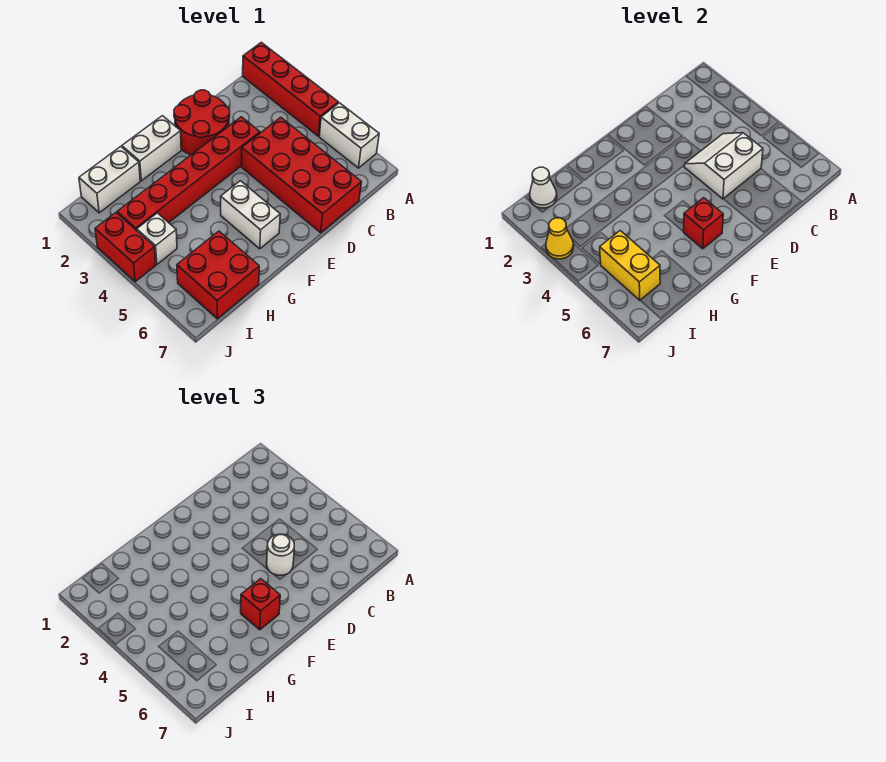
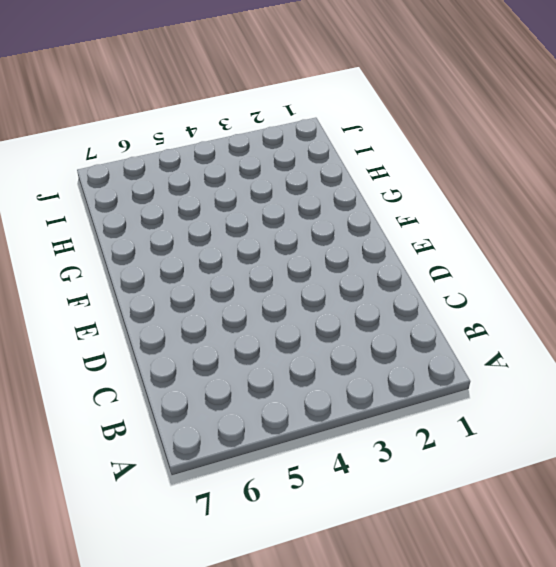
none -> red brick A1:A4 level 1
none -> white brick A5:A6 level 1
none -> red brick C4:D7 level 1

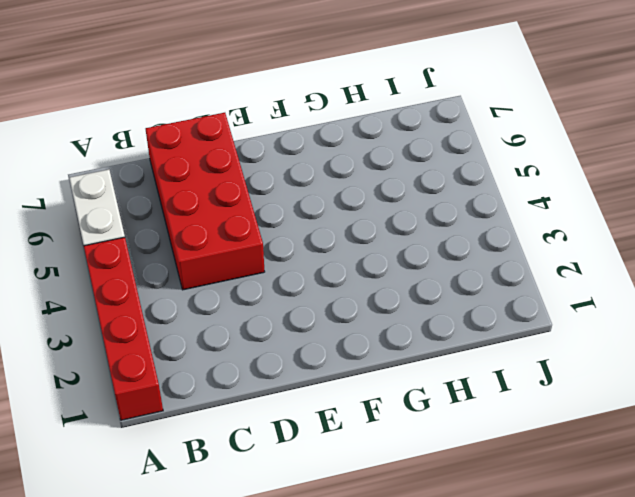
none -> red round brick D1:E2 level 1
none -> red brick D3:I3 level 1
none -> white brick F1:G1 level 1

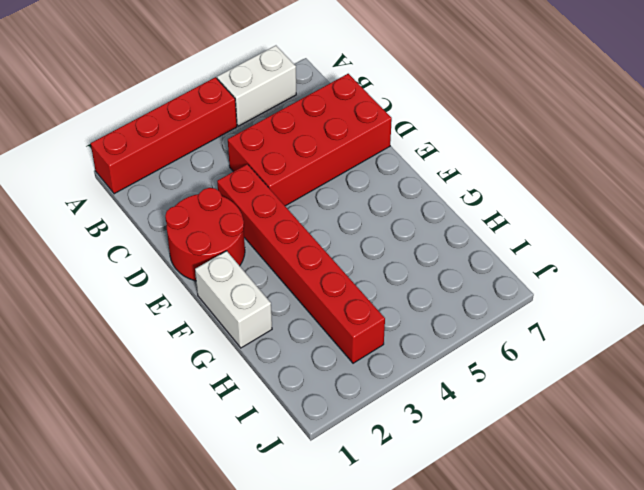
none -> white brick F5:F6 level 1
none -> white brick H1:I1 level 1
none -> red brick H6:I7 level 1

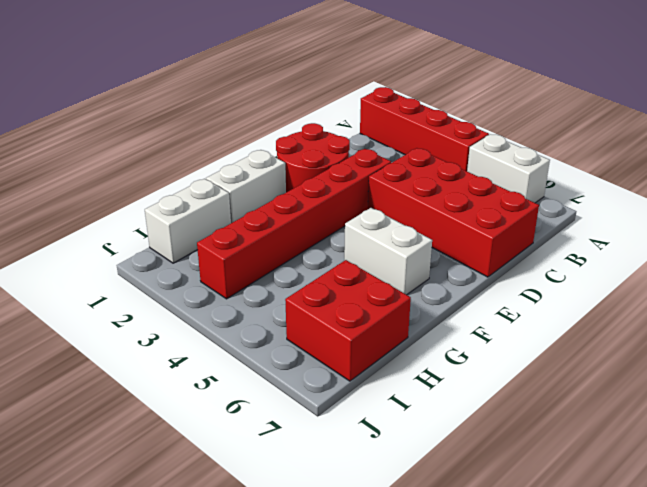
none -> white brick I4 level 1
none -> red brick J3:J4 level 1
none -> white slope C4:D5 level 2 top 5

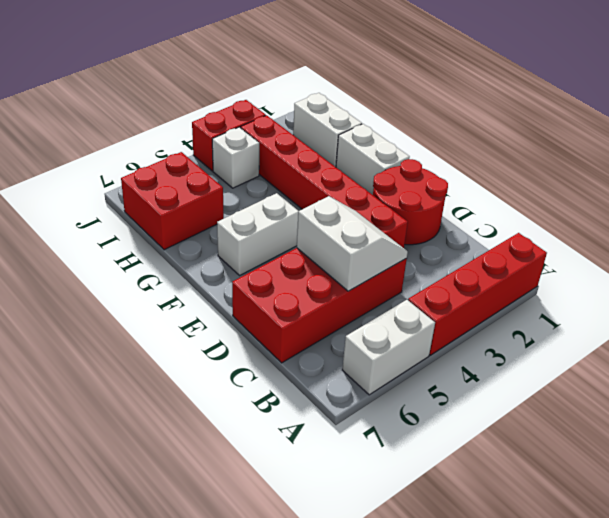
none -> red brick F6 level 2
none -> white cone I1 level 2
none -> yellow brick I5:I6 level 2

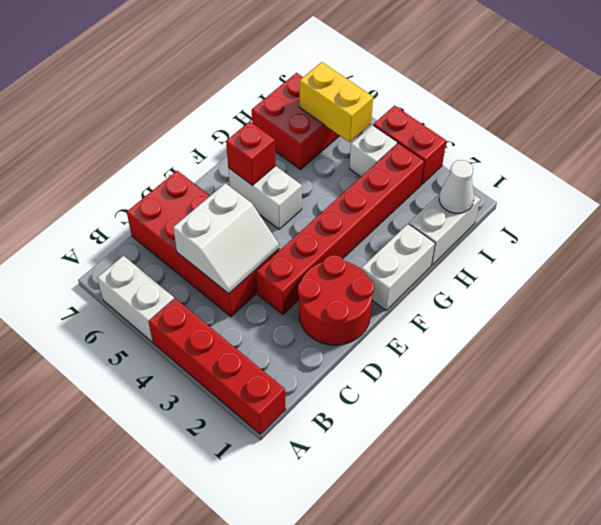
none -> yellow cone J3 level 2
none -> white round brick D5 level 3
none -> red brick F6 level 3

